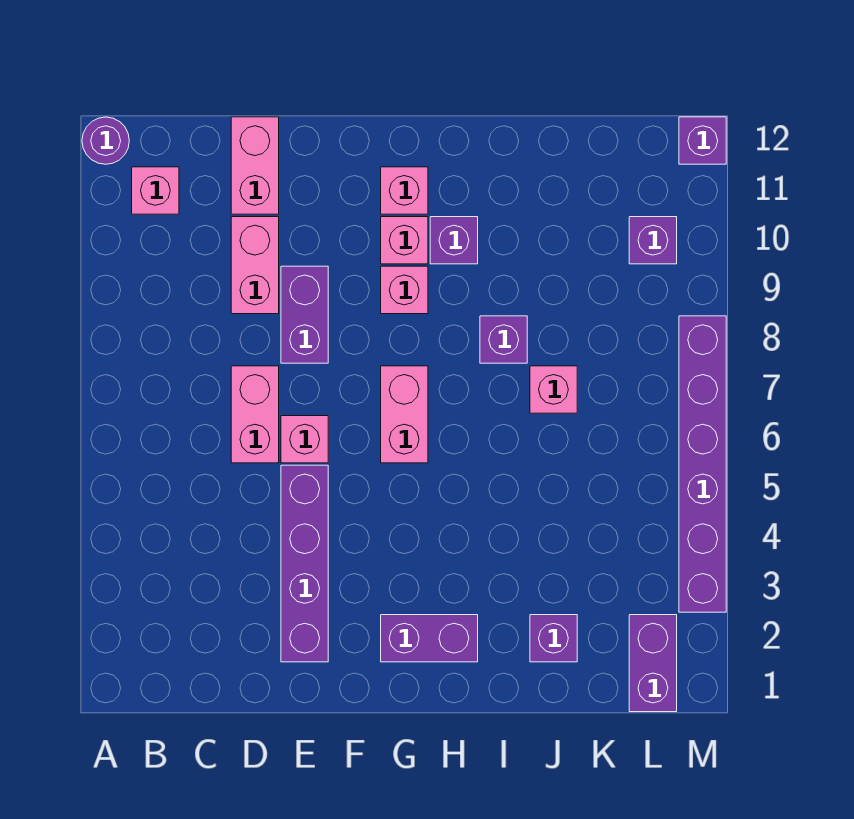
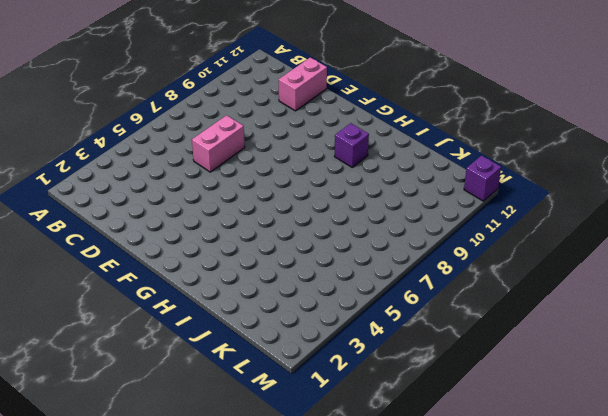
none -> purple round brick A12 level 1
none -> pink brick B11 level 1
none -> pink brick D9:D10 level 1

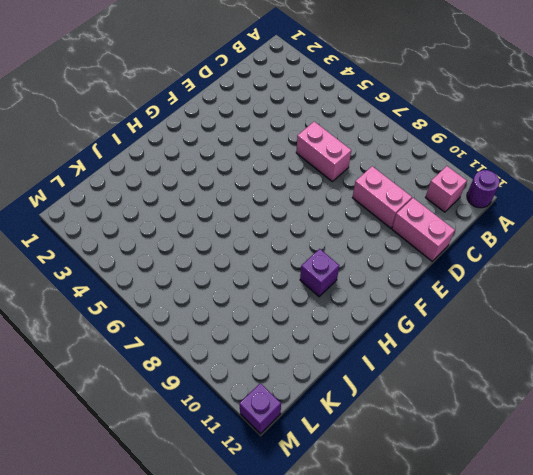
none -> purple brick E2:E5 level 1
none -> pink brick E6 level 1
none -> purple brick E8:E9 level 1

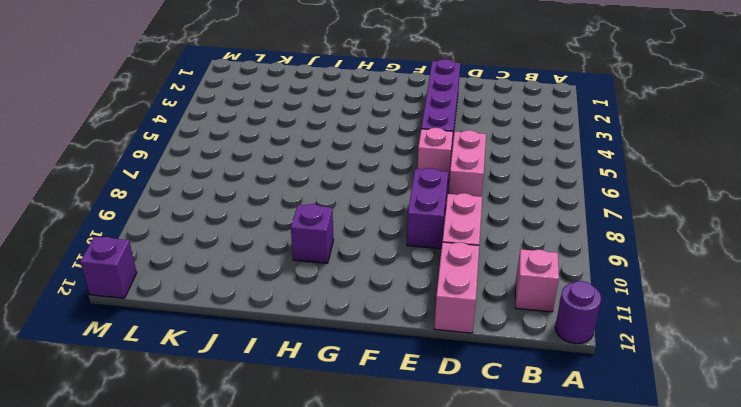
none -> purple brick G2:H2 level 1
none -> pink brick G6:G7 level 1
none -> pink brick G9 level 1

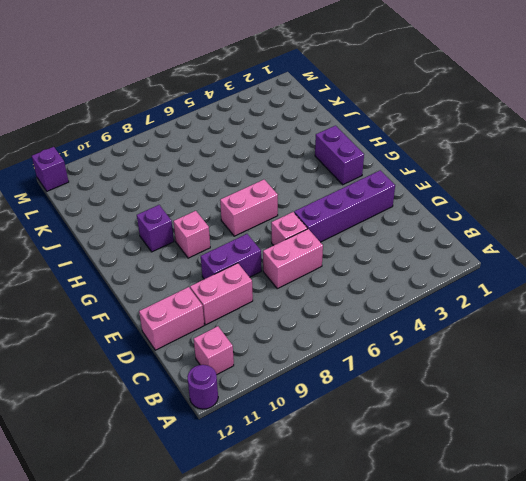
none -> pink brick G10 level 1
none -> pink brick G11 level 1
none -> purple brick I8 level 1

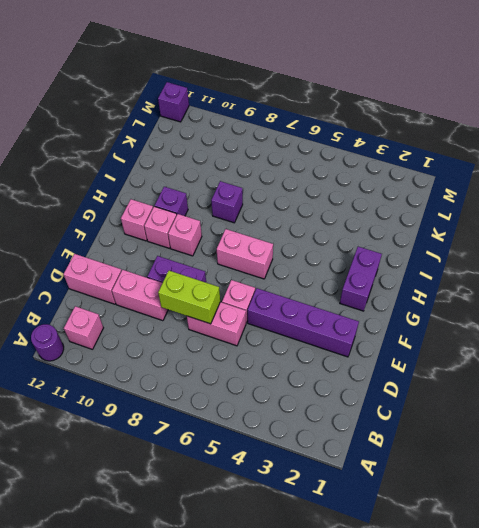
lime brick D7:D8 level 2 -> none
none -> purple brick J2 level 1
none -> pink brick J7 level 1
none -> purple brick L1:L2 level 1

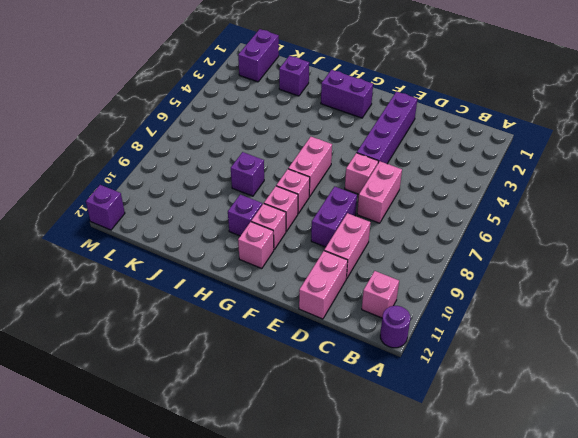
pink brick G8 level 1 -> pink brick J7 level 1
none -> purple brick L10 level 1
none -> purple brick M3:M8 level 1

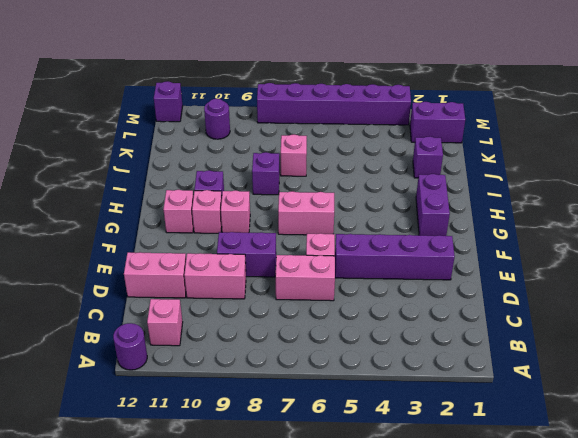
purple round brick L10 level 1 -> purple brick L10 level 1

